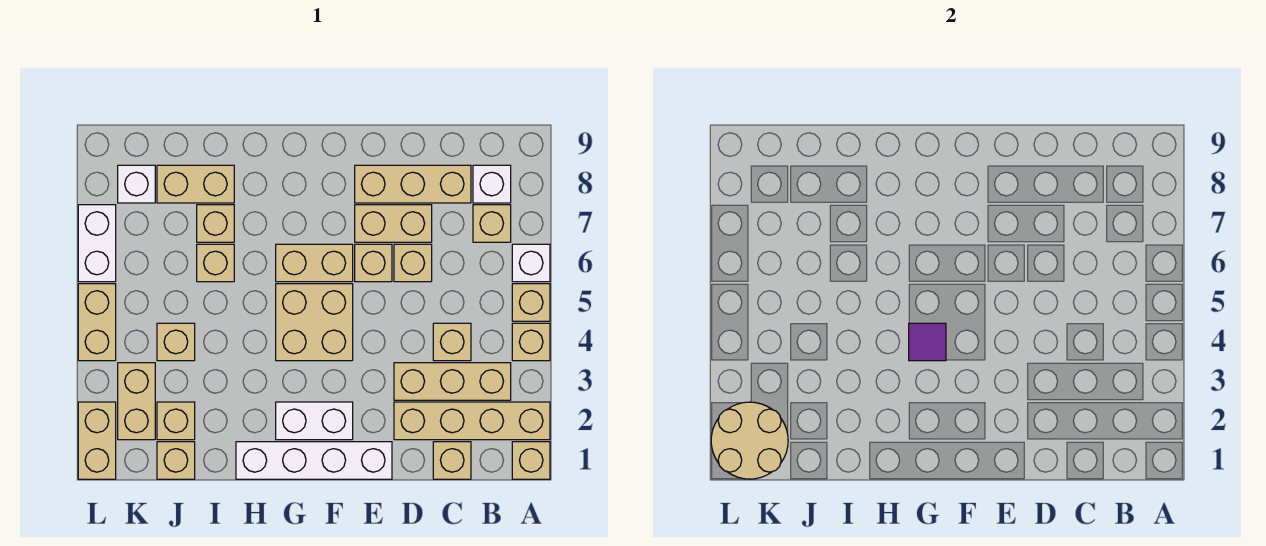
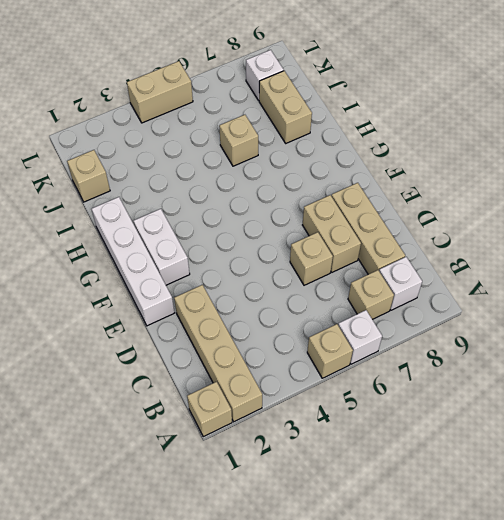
none -> tan brick A4 level 1
none -> tan brick B3:D3 level 1
none -> tan brick C1 level 1
none -> tan brick C4 level 1

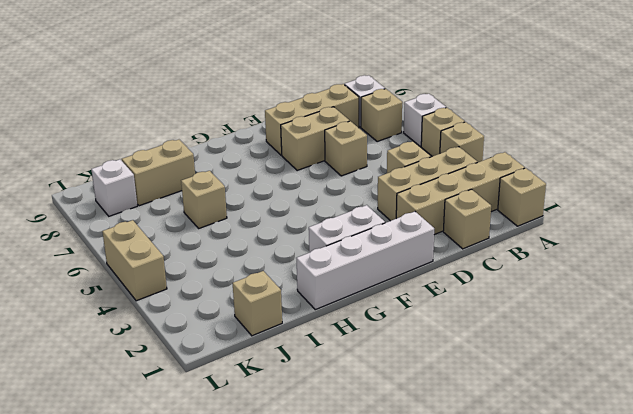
none -> tan brick E6 level 1
none -> tan brick F4:G5 level 1
none -> tan brick F6:G6 level 1
none -> tan brick I7 level 1

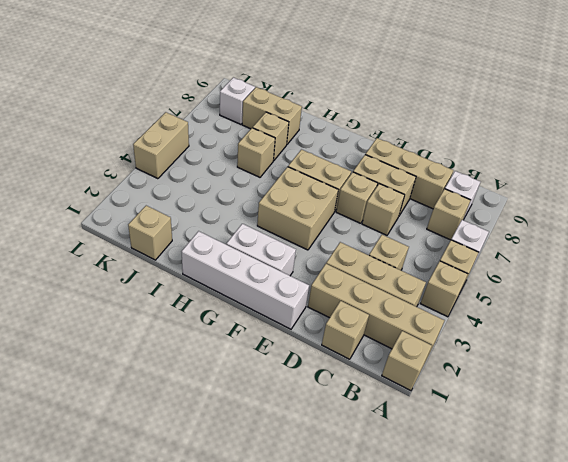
none -> tan brick J2 level 1
none -> tan brick J4 level 1
none -> tan brick K2:K3 level 1
none -> tan brick L1:L2 level 1

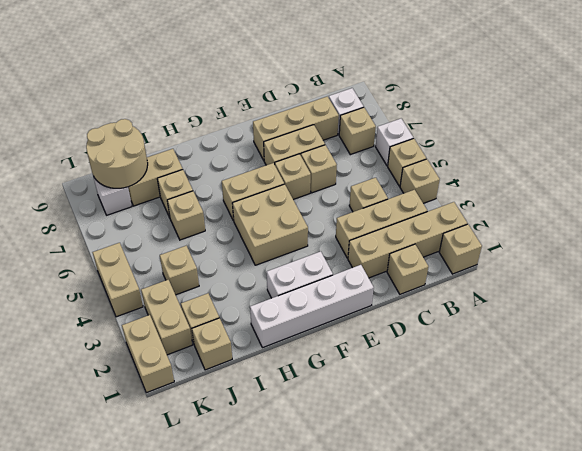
tan round brick J8:K9 level 2 -> tan round brick K1:L2 level 2
none -> white brick L6:L7 level 1
none -> purple tile G4 level 2

